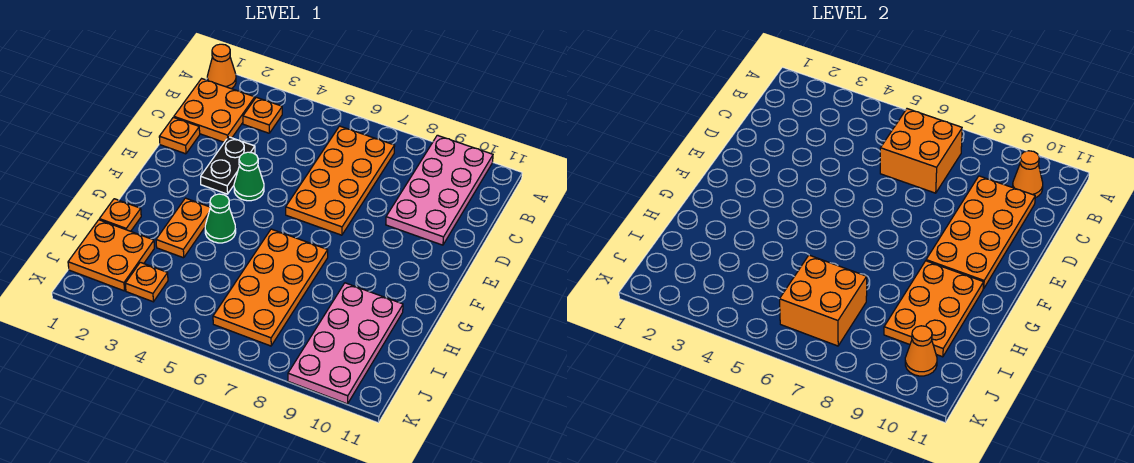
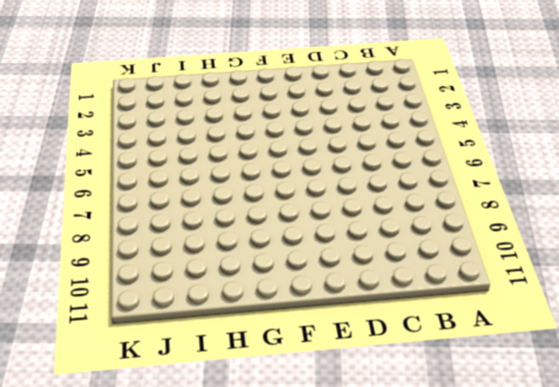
none -> orange cone A1 level 1
none -> pink plate A9:D10 level 1
none -> orange plate B1:C2 level 1

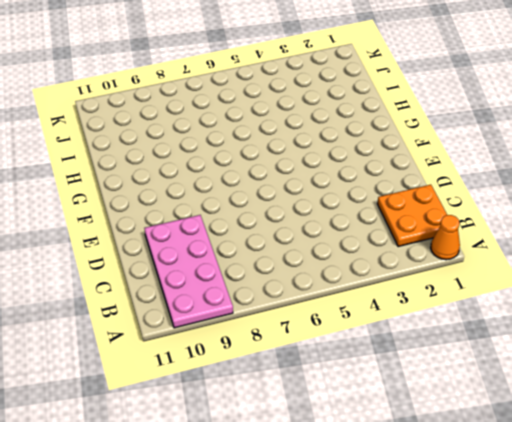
none -> orange plate B3 level 1
none -> orange plate B6:E7 level 1
none -> orange plate D1 level 1

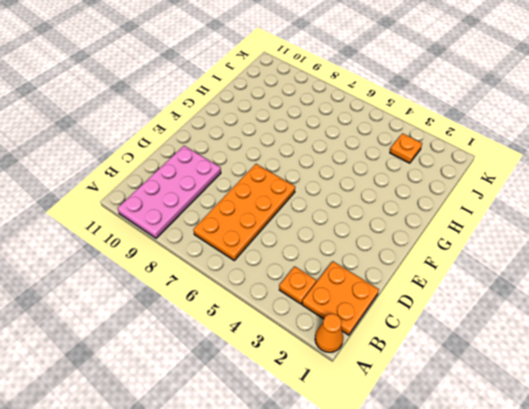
none -> orange plate D1 level 1
none -> black plate D3:E3 level 1
none -> green cone E4 level 1

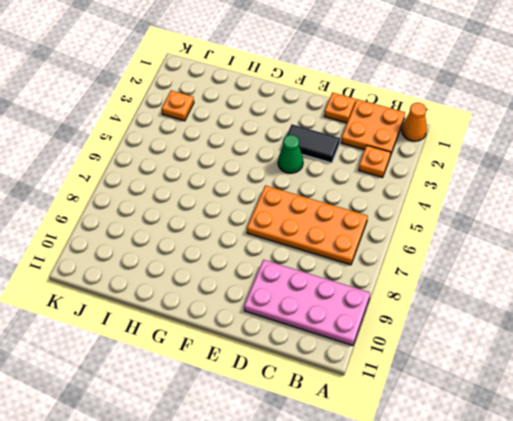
black tile D3:E3 level 1 -> black plate D3:E3 level 1
none -> orange plate G3:H3 level 1
none -> green cone G4 level 1
none -> orange plate G6:J7 level 1

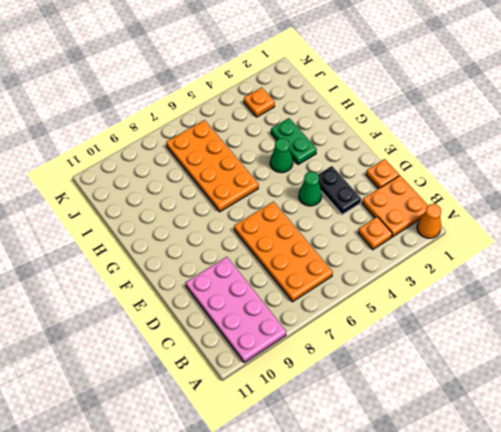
green plate G3:H3 level 1 -> orange plate G3:H3 level 1
none -> orange plate H1 level 1
none -> pink plate H9:K10 level 1
none -> orange plate I1:J2 level 1

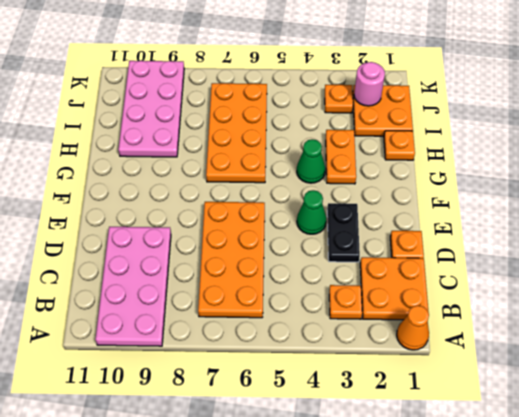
pink round brick J2 level 2 -> none
none -> orange brick B6:C7 level 2
none -> orange cone B10 level 2
none -> orange plate C9:F10 level 2

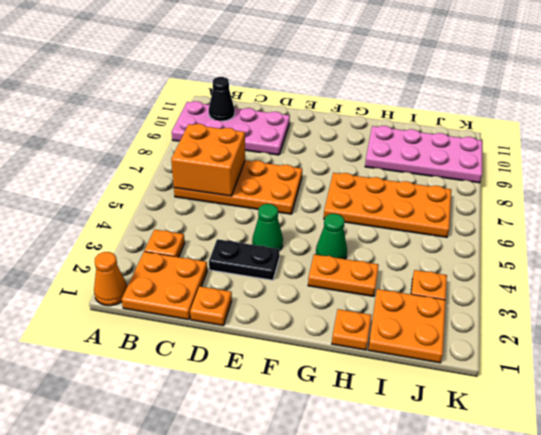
black cone B10 level 2 -> orange cone B10 level 2
none -> orange plate C9:F10 level 2
none -> orange plate G9:I10 level 2
none -> orange brick I6:J7 level 2

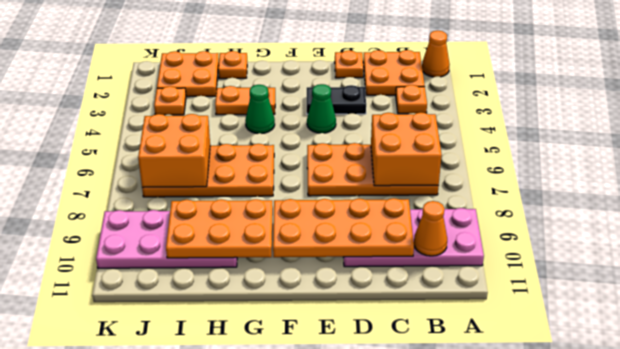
none -> orange cone J10 level 2

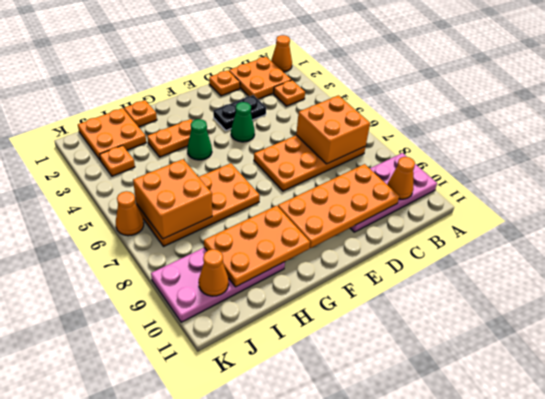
orange cone K6 level 1 -> none

